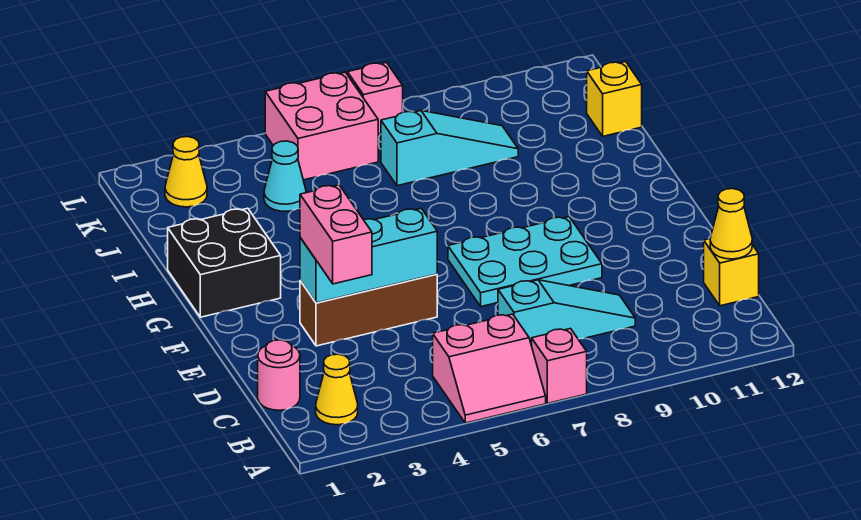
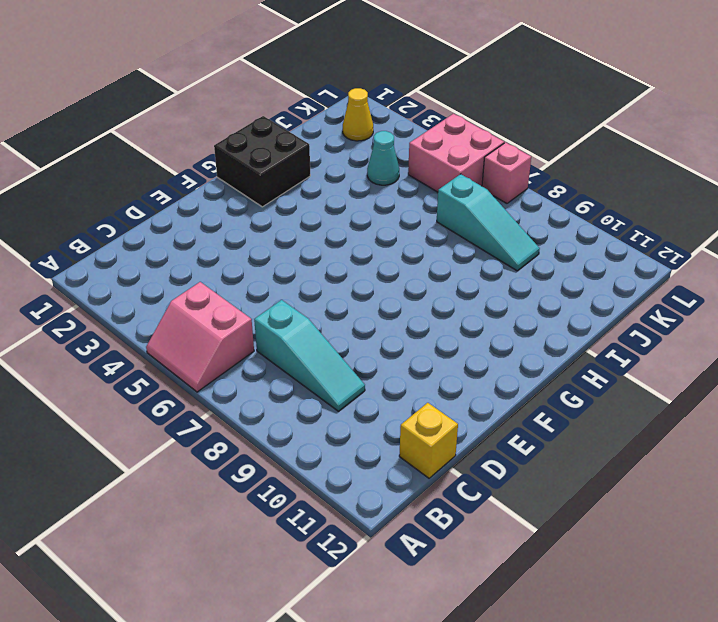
none -> pink brick A7 level 1
none -> yellow cone B2 level 1
none -> pink round brick C1 level 1

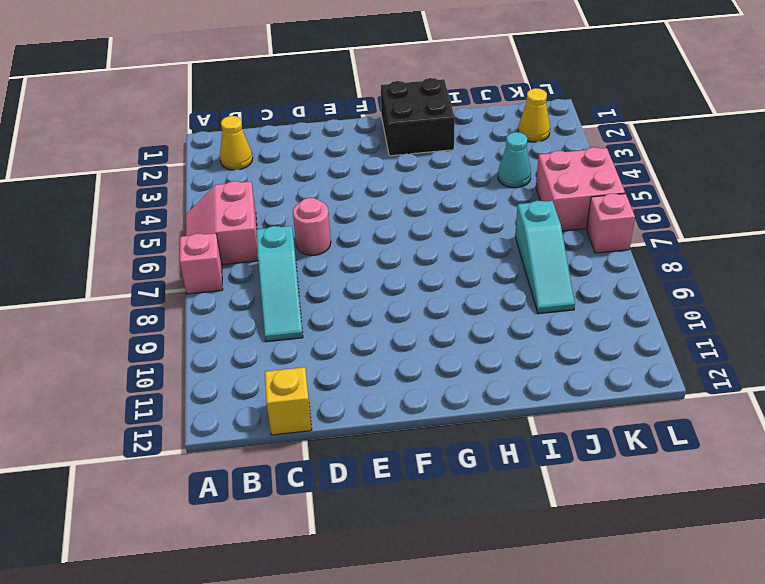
pink round brick D6 level 1 -> pink round brick C1 level 1
none -> brown brick E3:E5 level 1
none -> cyan plate E7:F9 level 1
none -> yellow brick J12 level 1

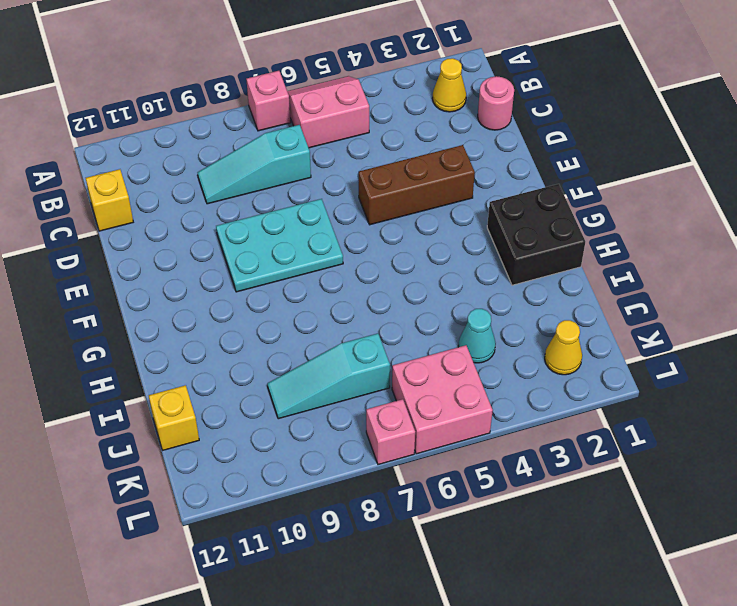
none -> yellow cone C12 level 2
none -> cyan brick E3:E5 level 2
none -> pink brick D3:E3 level 3

